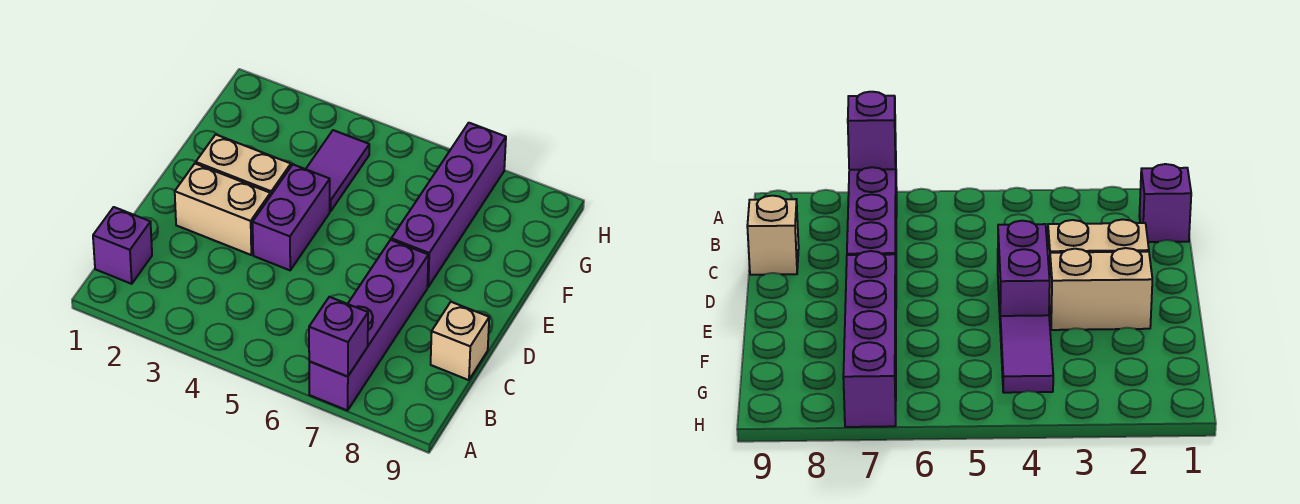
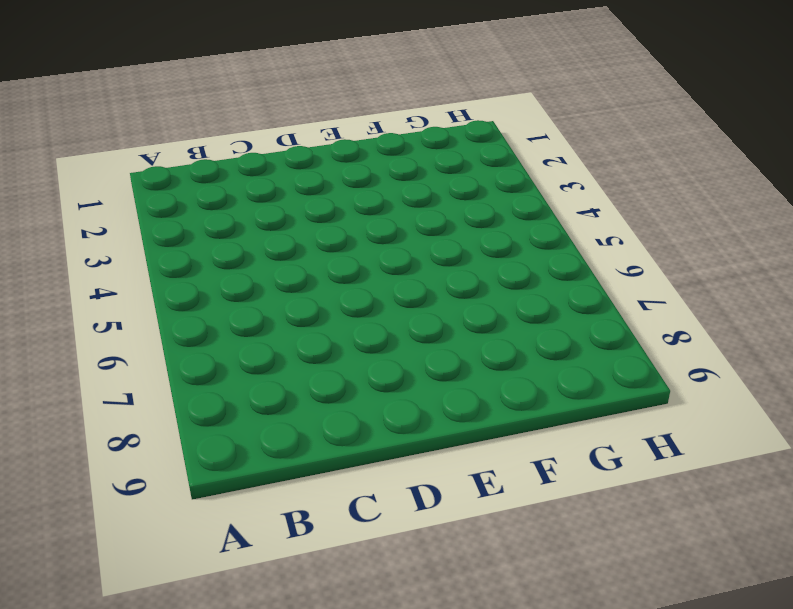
none -> purple brick A7:D7 level 1
none -> purple brick B1 level 1

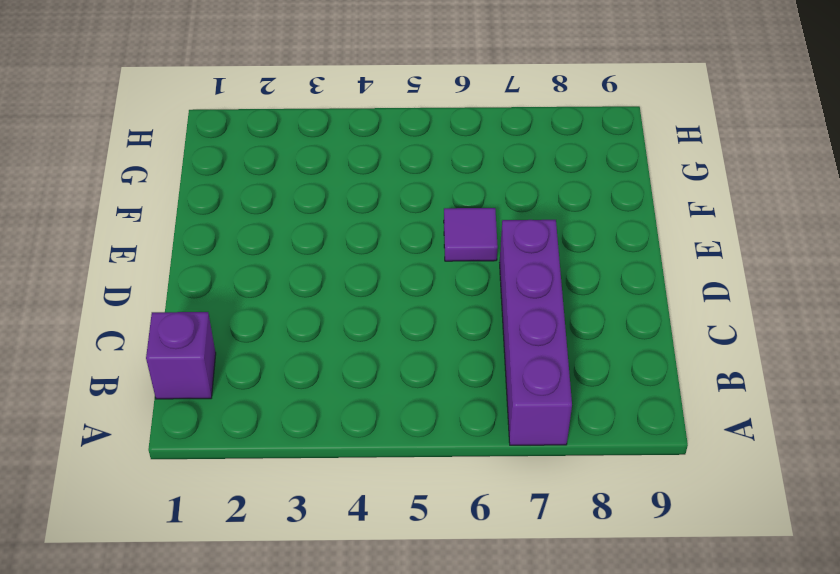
purple tile E6 level 1 -> none
none -> tan brick C9 level 1
none -> tan brick D2:D3 level 1

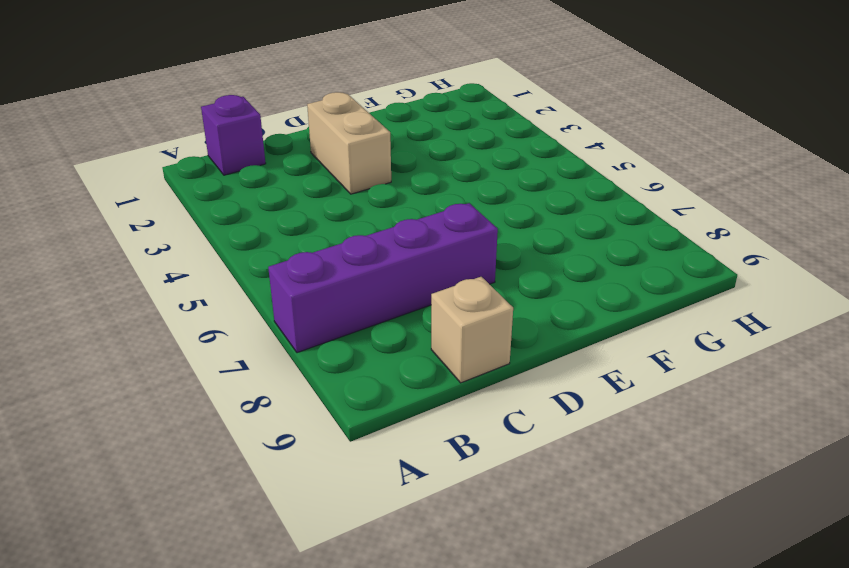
none -> purple brick D4:E4 level 1
none -> tan brick E2:E3 level 1

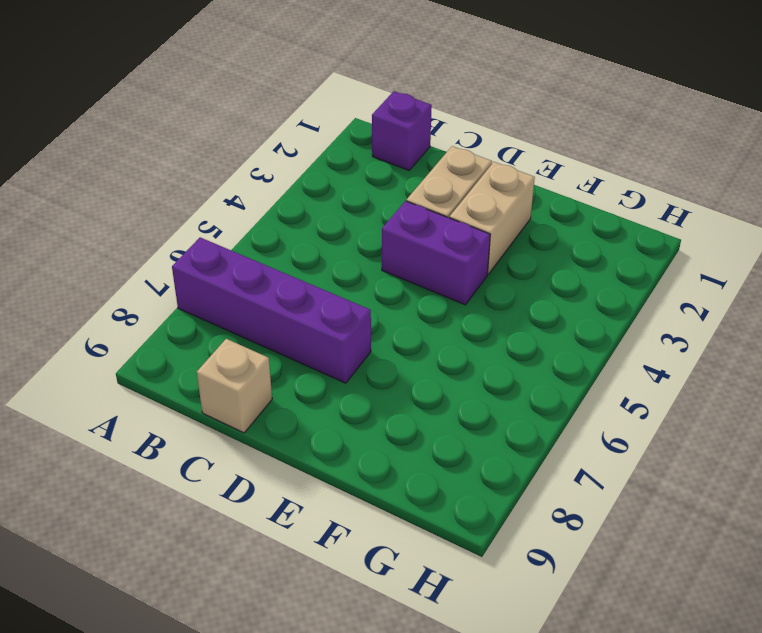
none -> purple brick E7:H7 level 1
none -> purple tile F4:G4 level 1

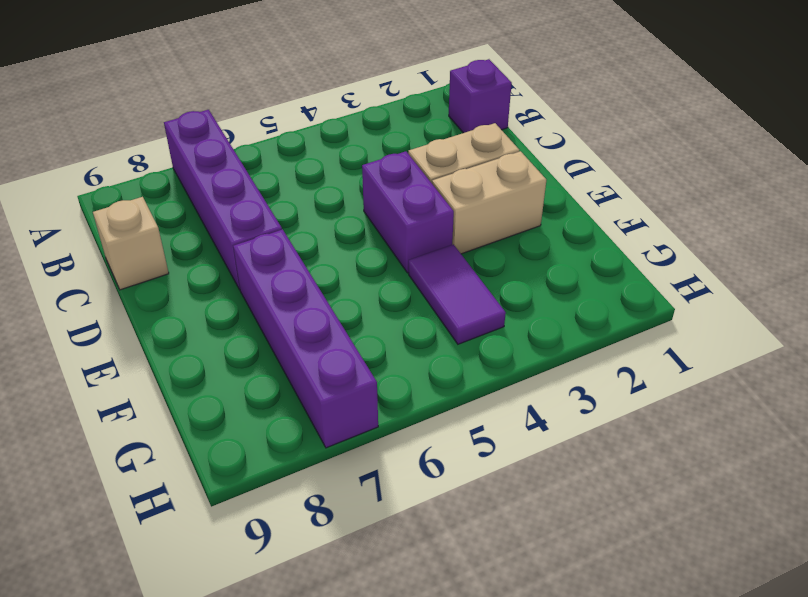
none -> purple brick A7 level 2

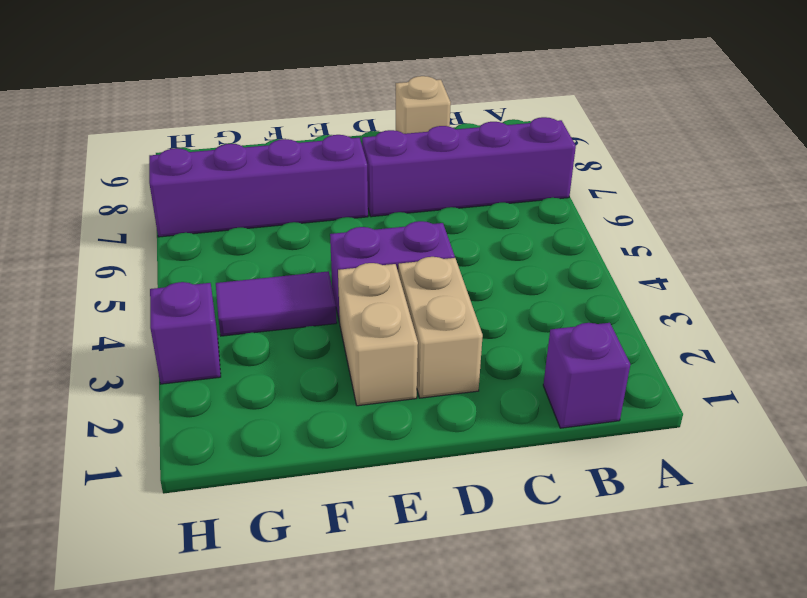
purple brick H3 level 1 -> purple brick A7 level 2

